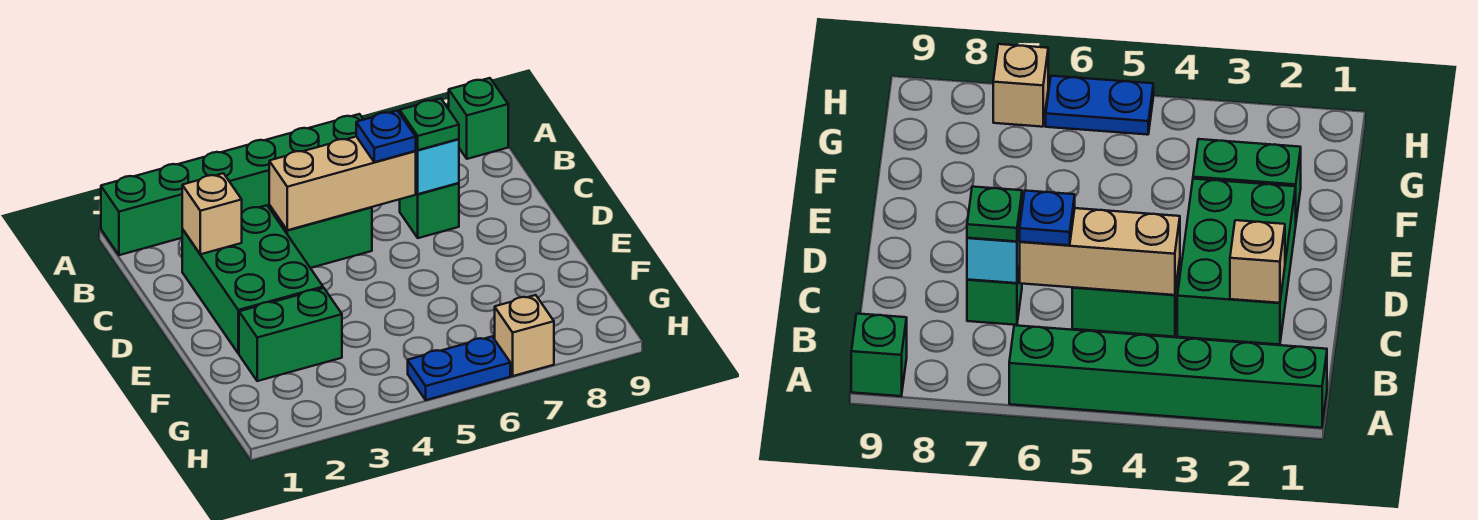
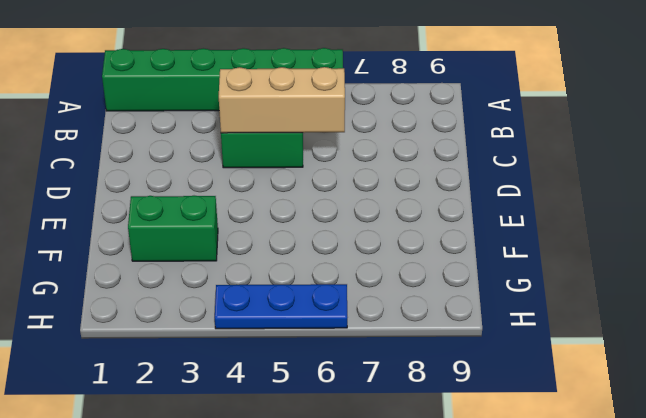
blue plate H4:H6 level 1 -> blue plate H5:H6 level 1
none -> green brick A9 level 1
none -> green brick C2:E3 level 1
none -> green brick C7 level 1

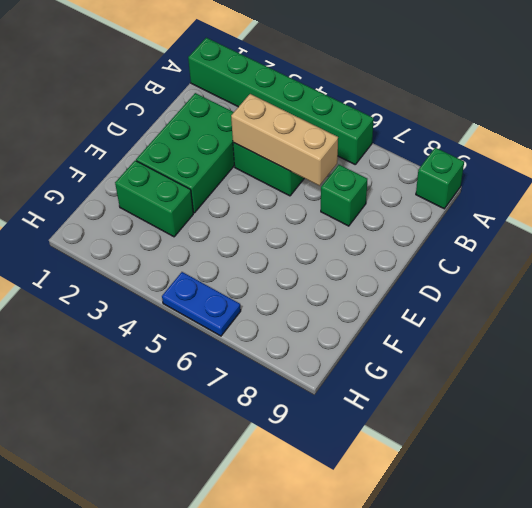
none -> tan brick H7 level 1
none -> tan brick C2 level 2
none -> cyan brick C7 level 2

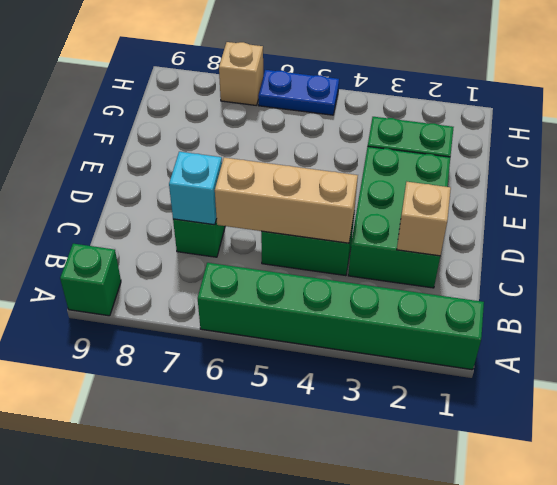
none -> blue plate C6 level 3
none -> green plate C7 level 3

